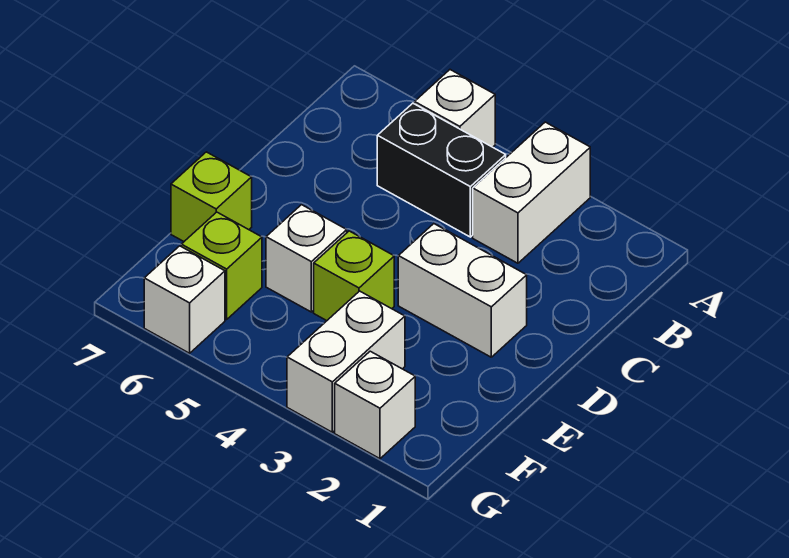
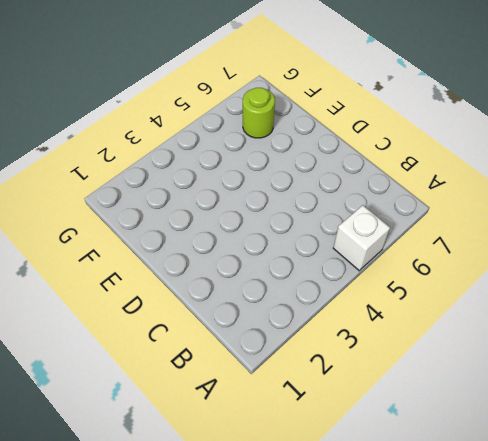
lime round brick F6 level 1 -> lime brick F6 level 1
none -> white brick A3:B3 level 1
none -> black brick B4:B5 level 1

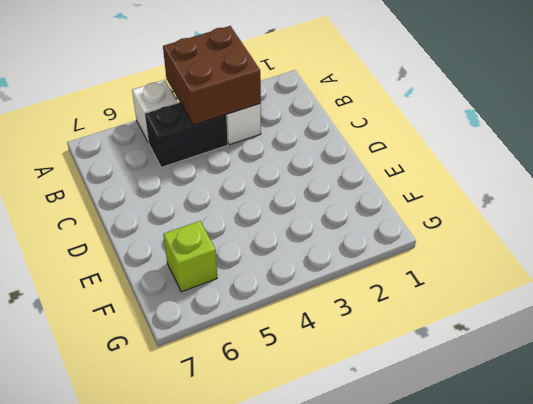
brown brick A3:B4 level 2 -> none
none -> white brick D2:D3 level 1
none -> lime brick E4 level 1

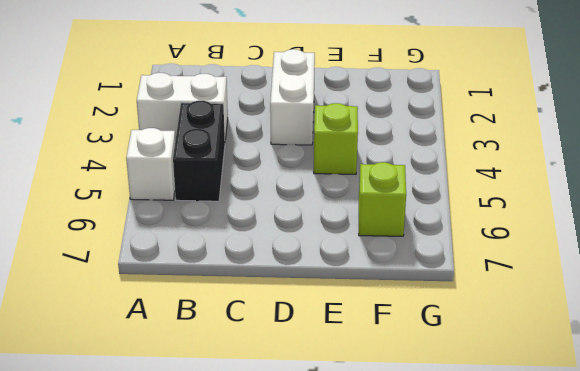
none -> white brick E5 level 1
none -> lime brick E7 level 1

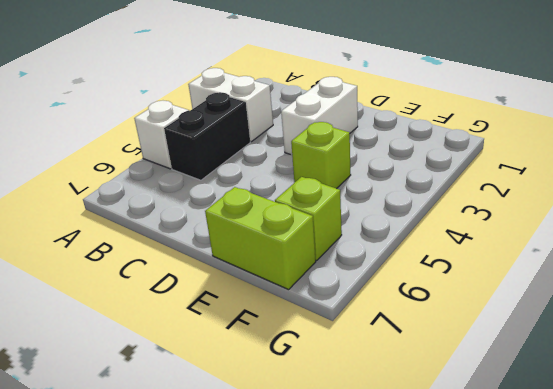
lime brick E7:F7 level 1 -> lime brick E7 level 1
none -> white brick E5 level 1
none -> white brick F3:G3 level 1

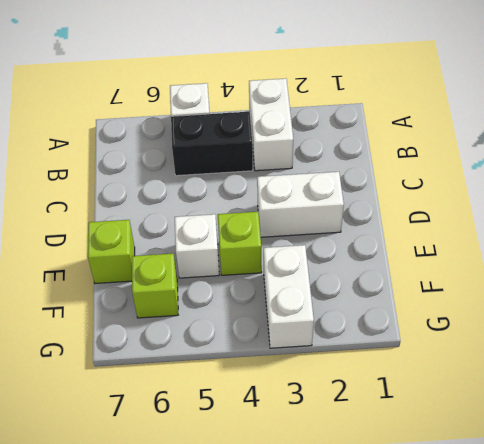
none -> white brick G2 level 1
none -> white brick G6 level 1

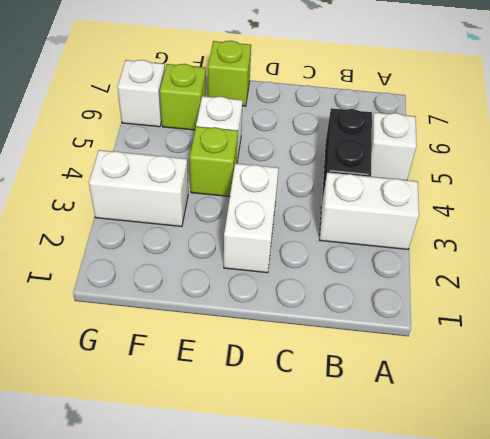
none -> white brick G2 level 1

